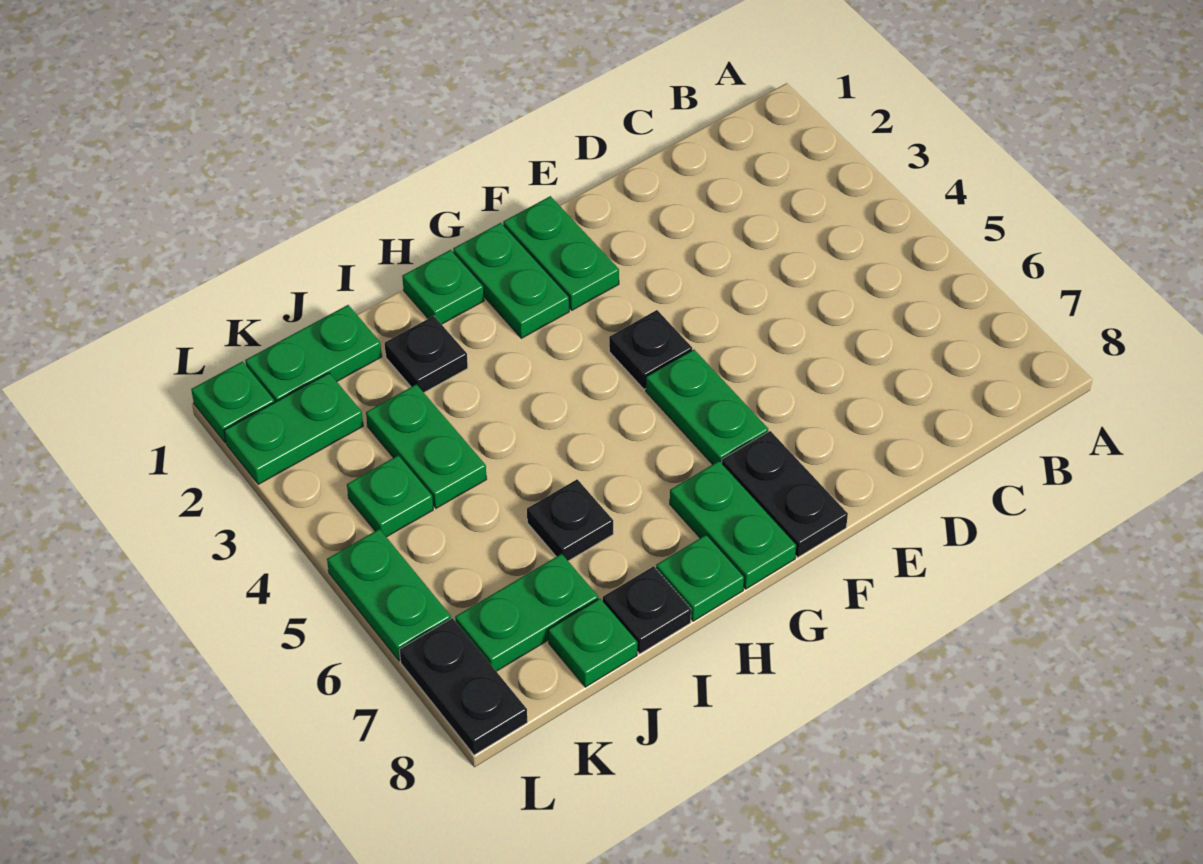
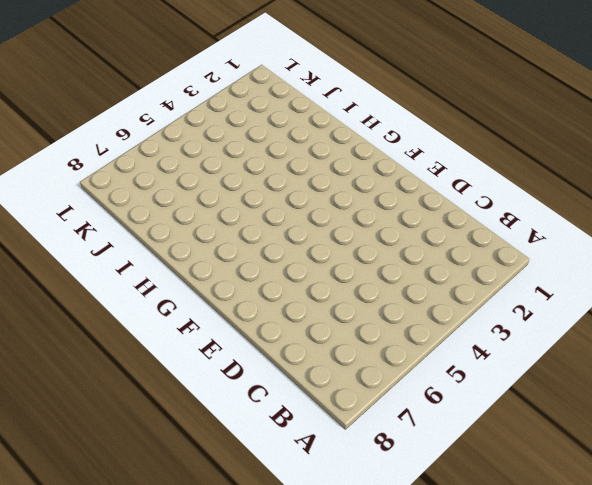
none -> green plate F1:F2 level 1
none -> black plate F4 level 1
none -> green plate F5:F6 level 1

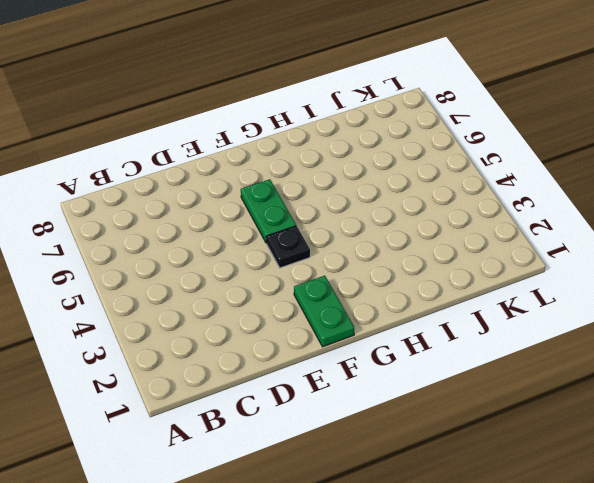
none -> black plate F7:F8 level 1
none -> green plate G1:G2 level 1
none -> green plate G7:G8 level 1

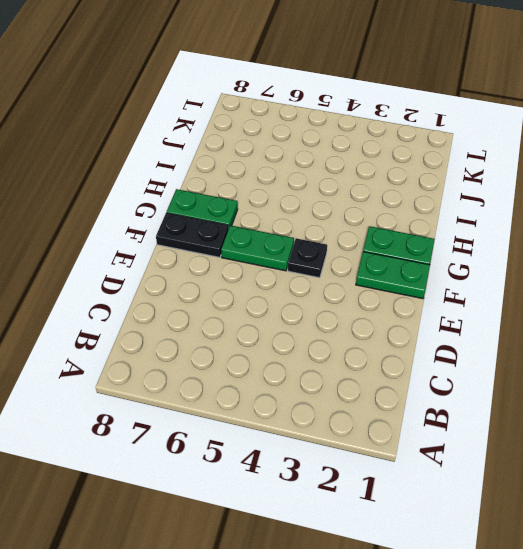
none -> green plate H1 level 1
none -> green plate H8 level 1
none -> black plate I2 level 1

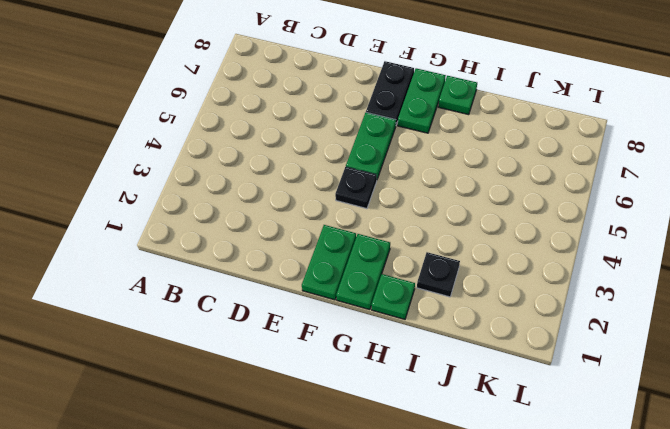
none -> black plate I6 level 1
none -> black plate I8 level 1
none -> green plate J1:K1 level 1

